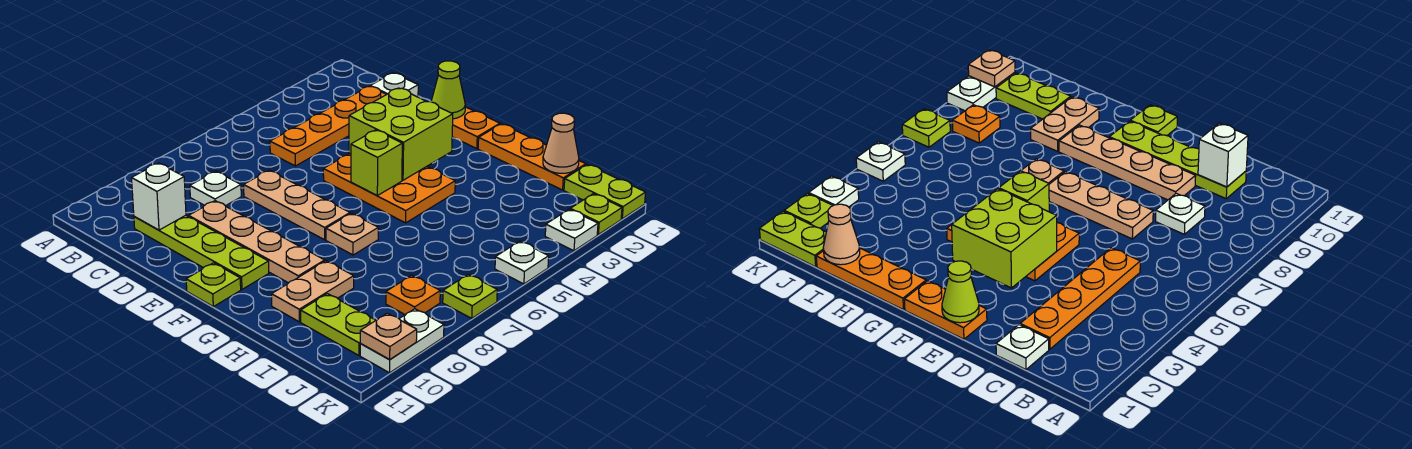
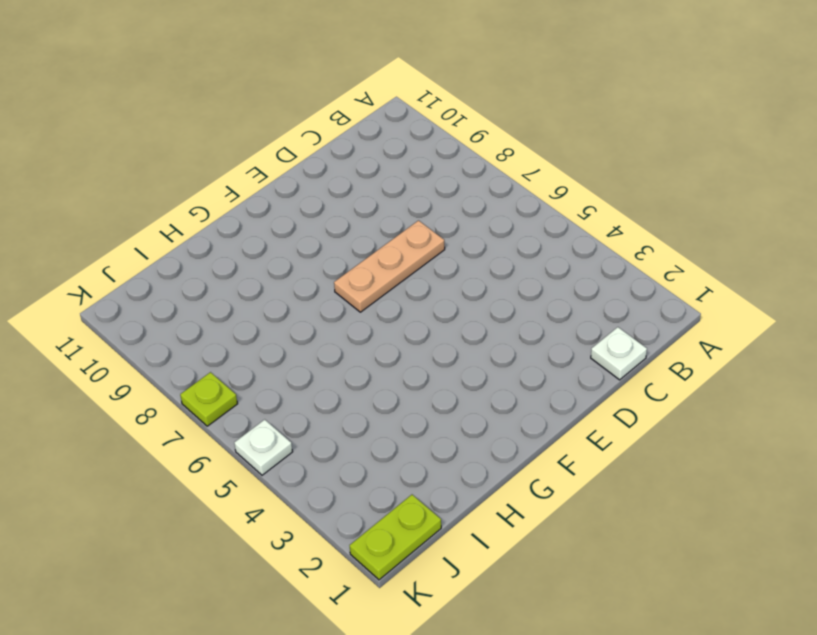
none -> orange plate C2:C5 level 1
none -> white plate C8 level 1
none -> lime plate C10:F10 level 1

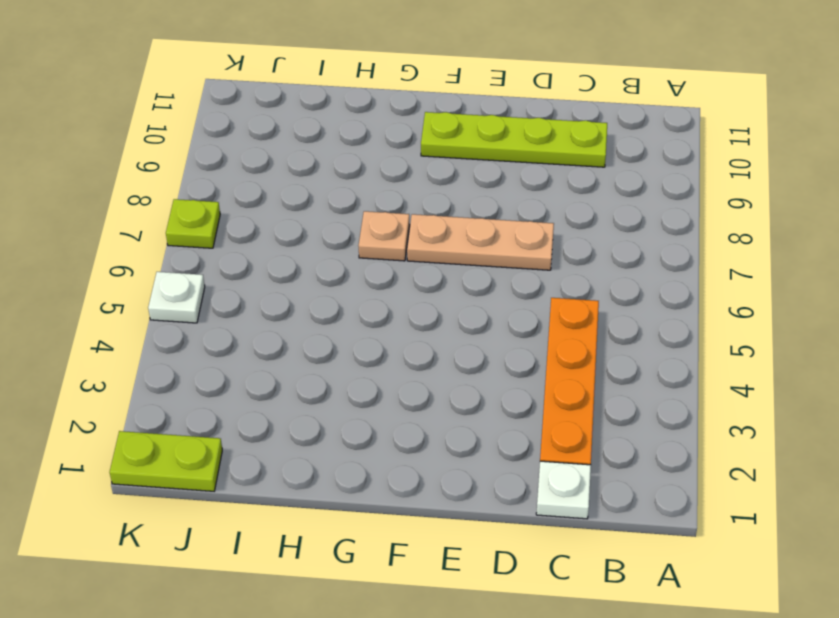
none -> white plate C8 level 1
none -> tan plate D9:G9 level 1
none -> orange plate E1:F1 level 1

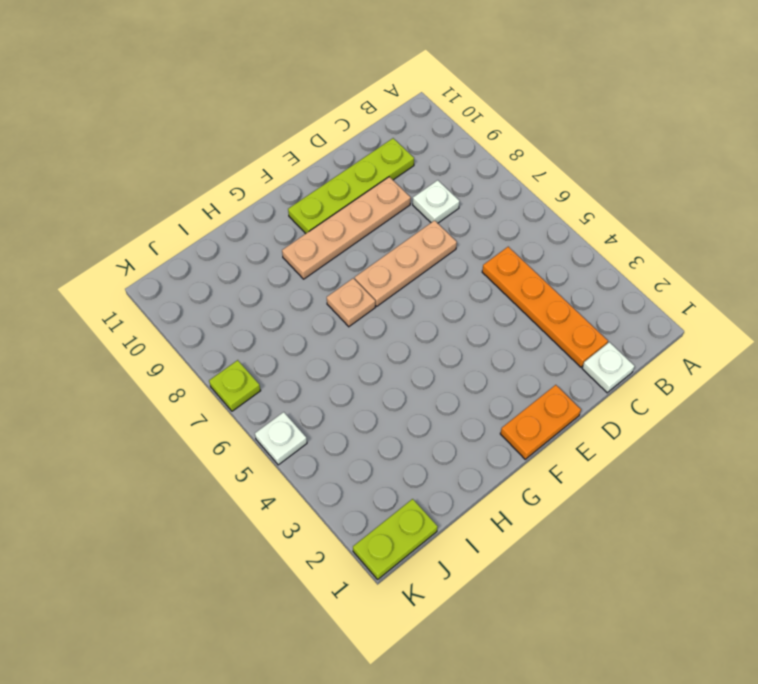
none -> orange plate E4:G5 level 1
none -> lime plate F11 level 1
none -> orange plate G1:I1 level 1

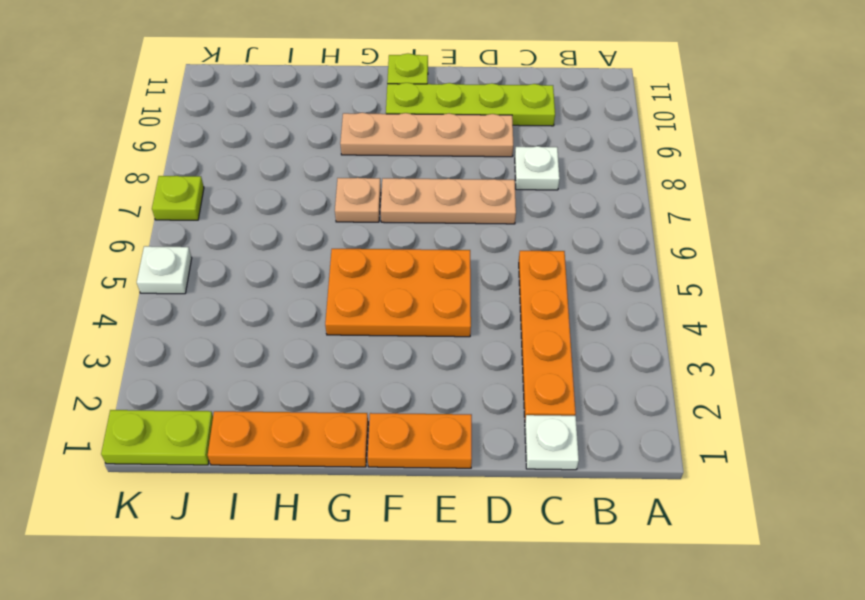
none -> tan plate H9:H10 level 1
none -> lime plate I10:J10 level 1
none -> orange plate J8 level 1

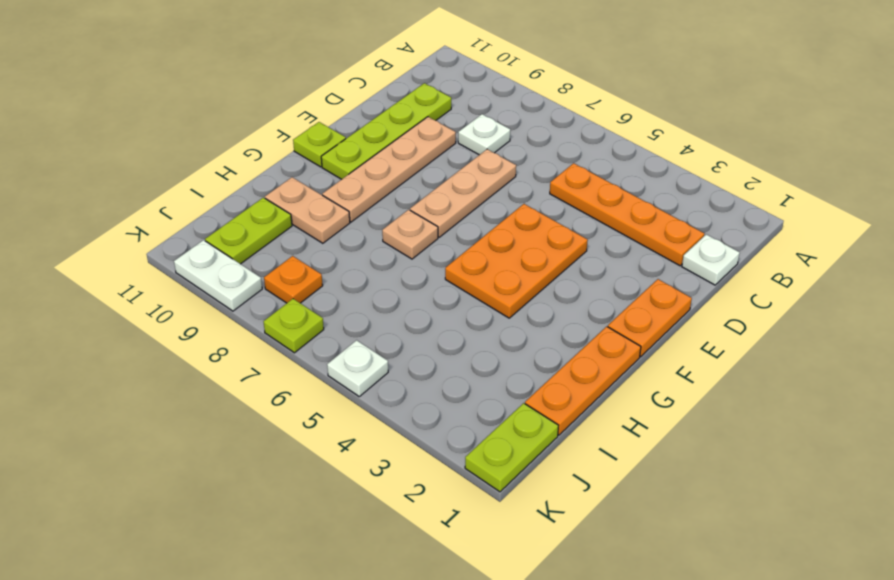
none -> lime plate K2 level 1
none -> white plate K3 level 1
none -> white brick C10 level 2

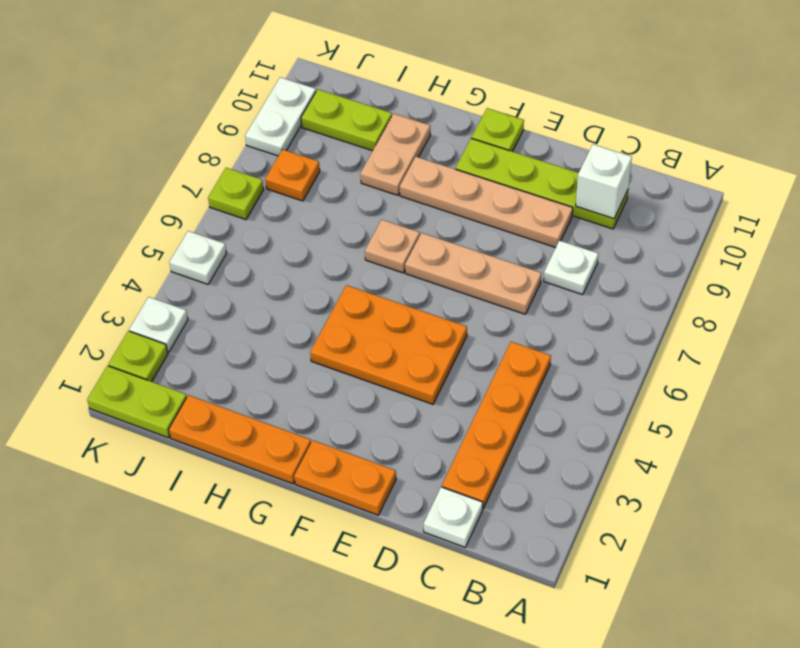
none -> lime cone E1 level 2
none -> lime brick E3:F4 level 2
none -> lime brick F5 level 2

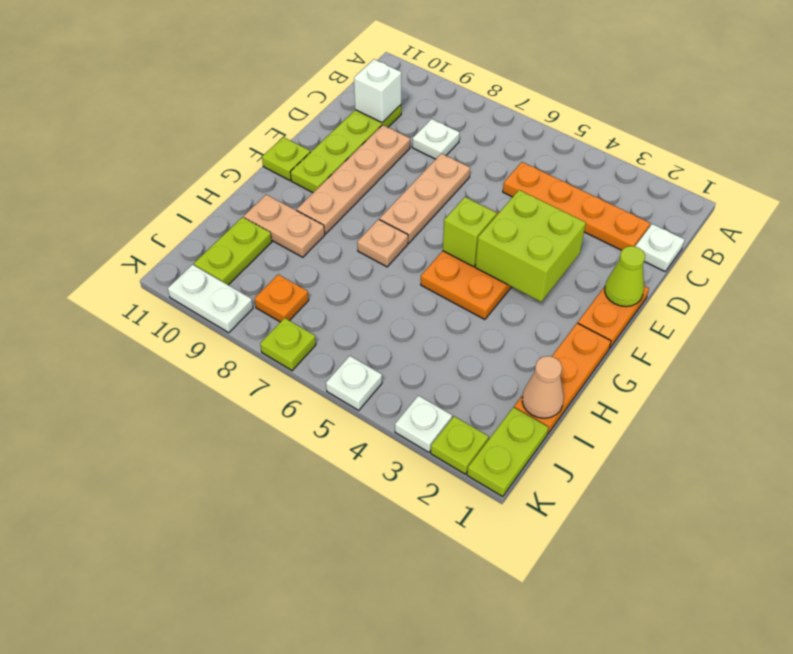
none -> tan plate K10 level 2

